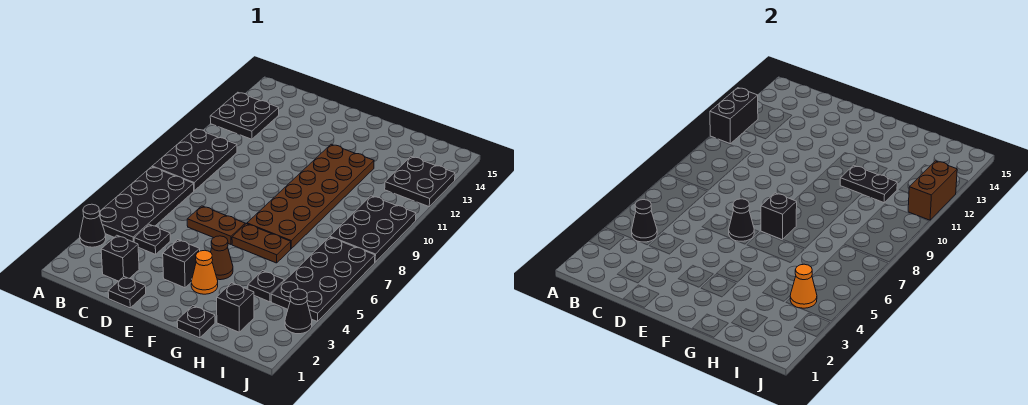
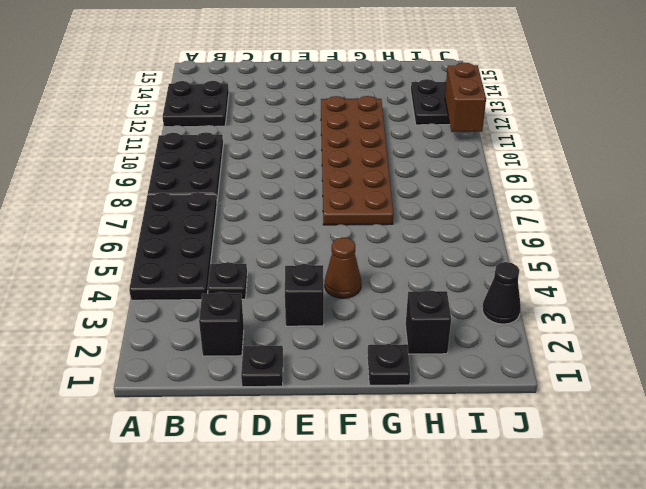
none -> black cone A3 level 1
none -> brown plate D6:E6 level 1
none -> orange cone F3 level 1

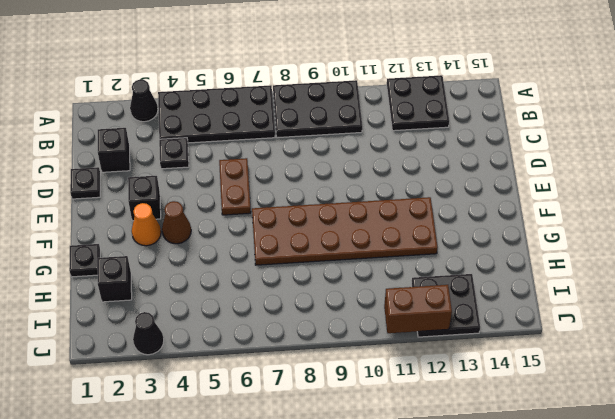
none -> brown plate F6:G6 level 1
none -> black plate H4 level 1
none -> black plate I4:J7 level 1

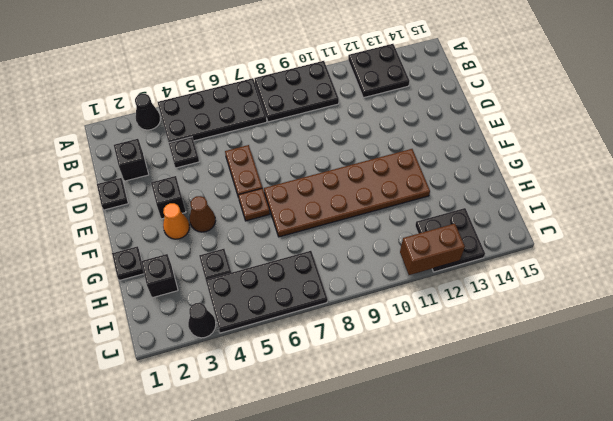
brown plate F6 level 1 -> brown plate F6:G6 level 1
none -> black plate I8:J10 level 1
none -> black brick A11:A12 level 2
none -> black cone B4 level 2

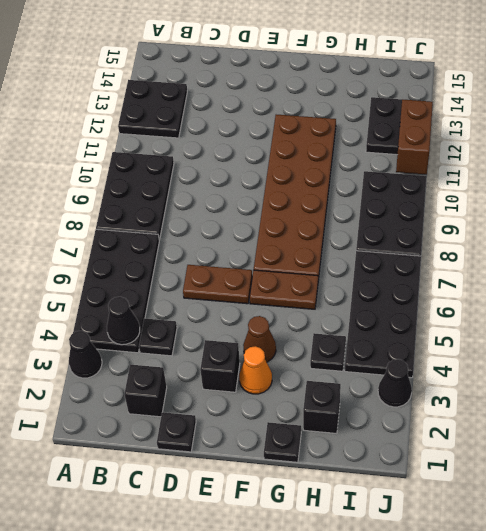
none -> black brick A11:A12 level 2
none -> black cone E6 level 2
none -> black brick F7 level 2

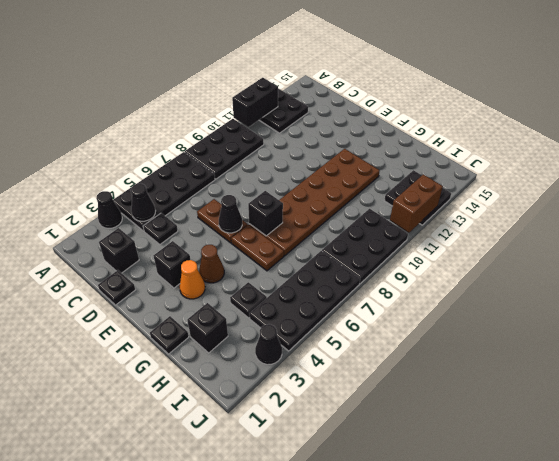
none -> black plate G11:H11 level 2
none -> orange cone I4 level 2

